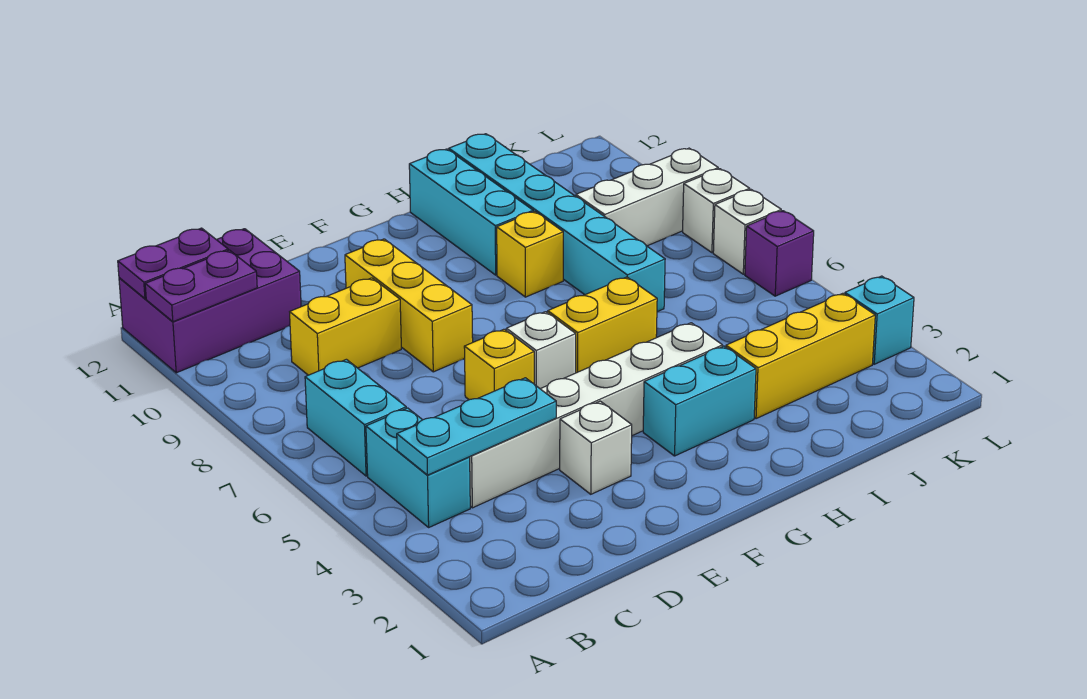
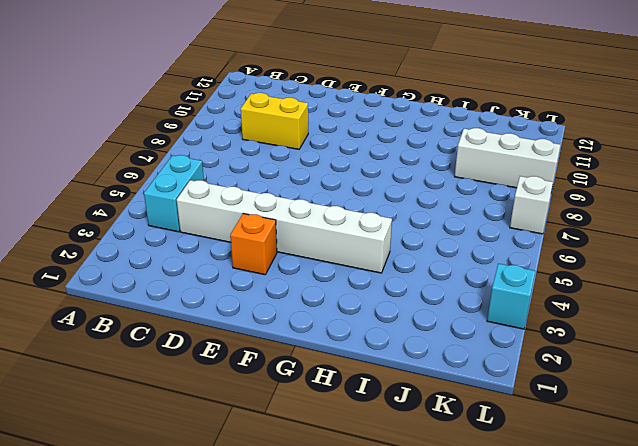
orange brick E3 level 1 -> white brick E3 level 1
none -> purple brick A11:C12 level 1
none -> cyan brick B6:B7 level 1
none -> yellow brick E6 level 1

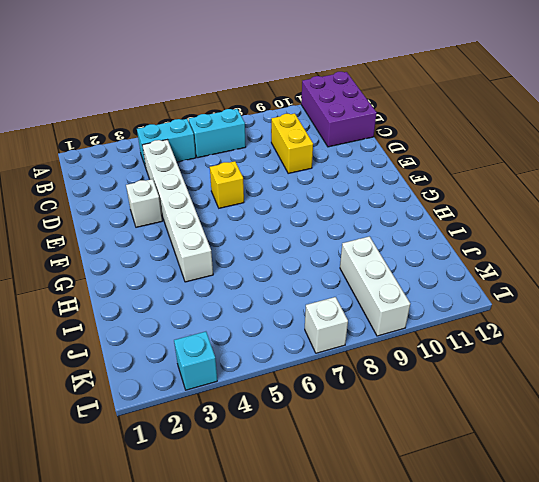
none -> yellow brick E8:E10 level 1
none -> white brick F6 level 1
none -> cyan brick G3:H3 level 1

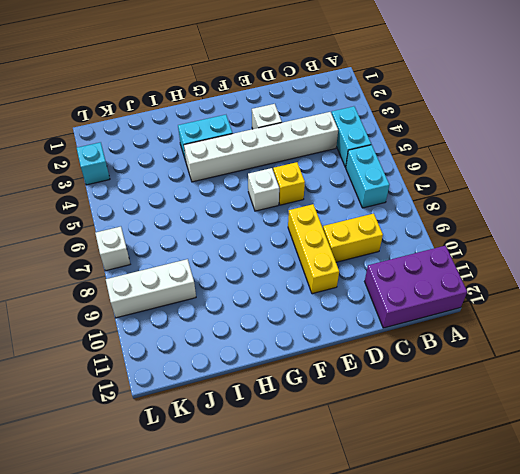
none -> yellow brick G6:H6 level 1
none -> yellow brick H9 level 1
none -> cyan brick H10:H12 level 1

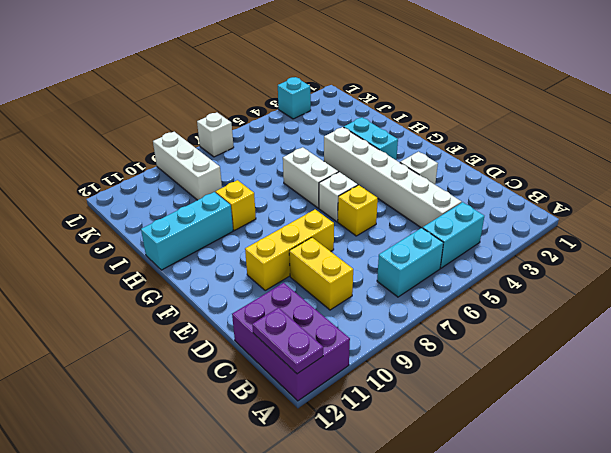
white brick G6:H6 level 1 -> yellow brick G6:H6 level 1
none -> yellow brick I3:K3 level 1
none -> cyan brick I7:I12 level 1
none -> purple brick L6 level 1

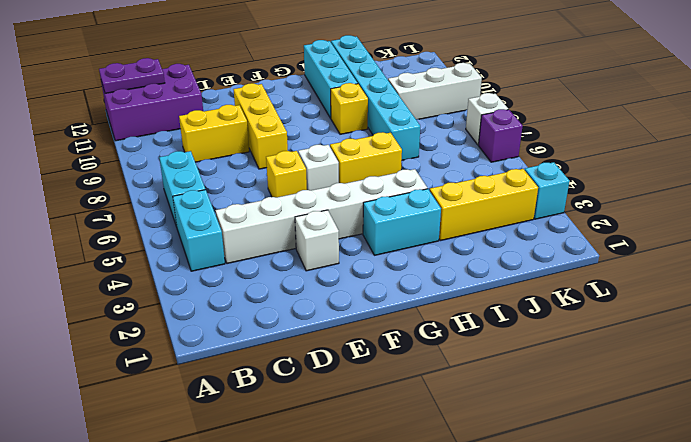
none -> white brick L8 level 1
none -> purple plate A11:B11 level 2
none -> cyan plate B4:D4 level 2

